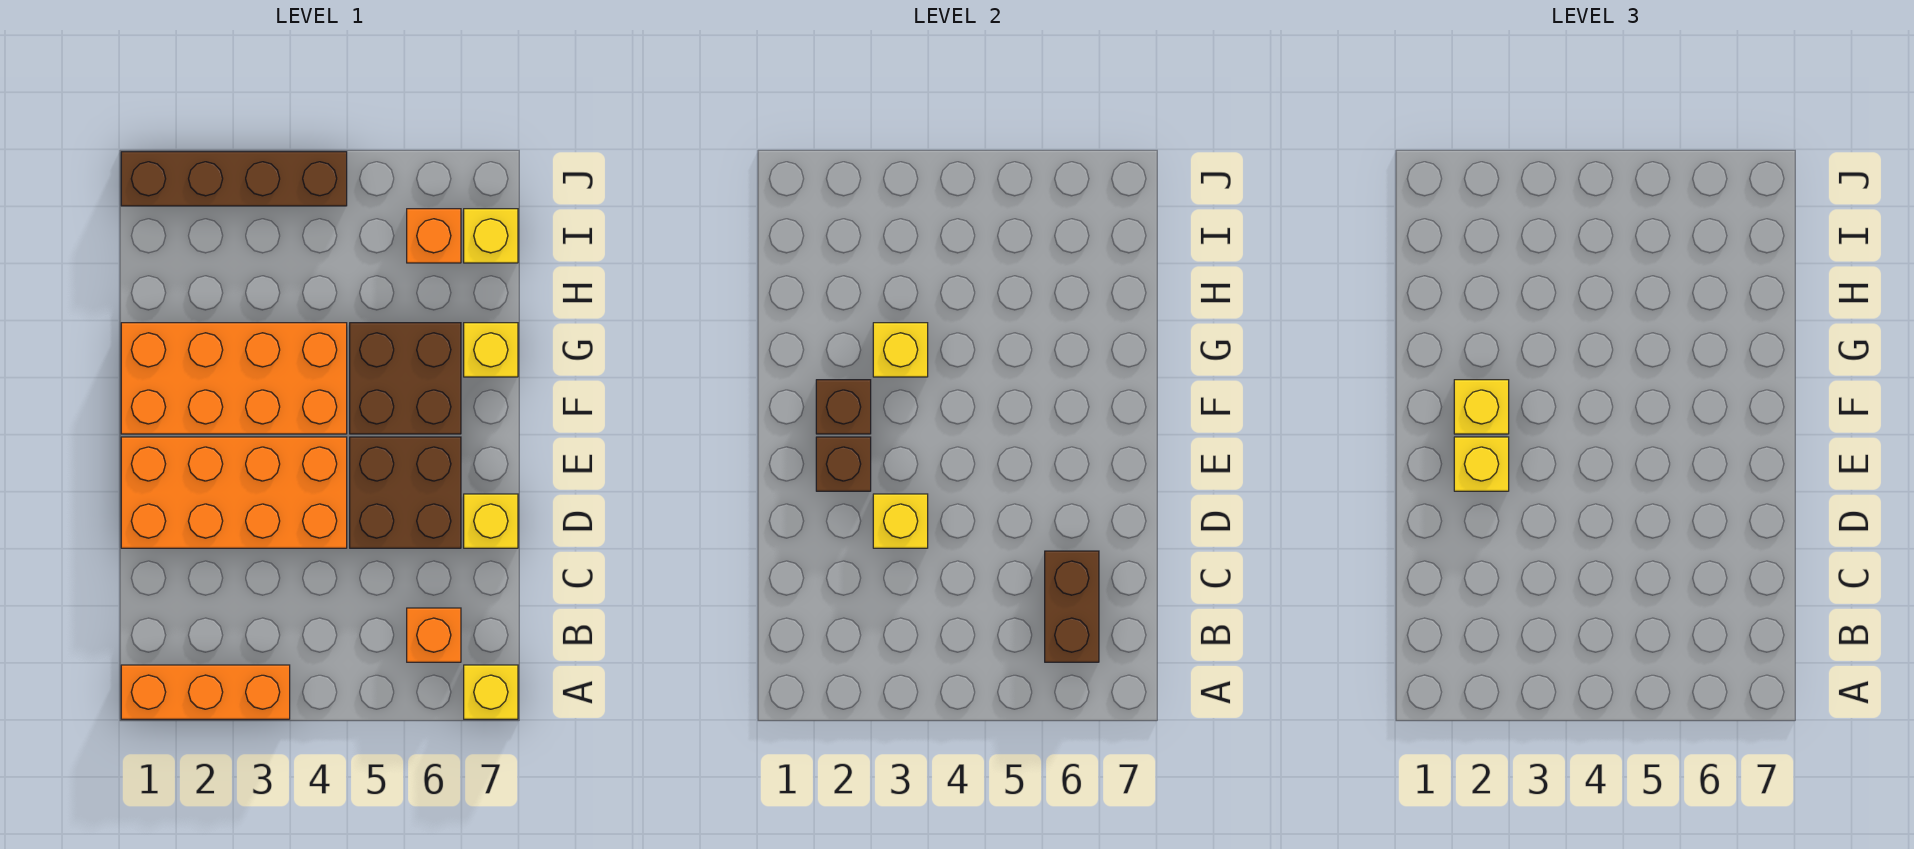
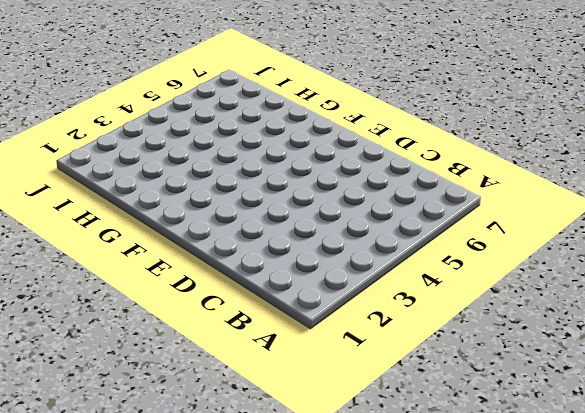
none -> orange brick A1:A3 level 1
none -> yellow brick A7 level 1
none -> orange brick B6 level 1

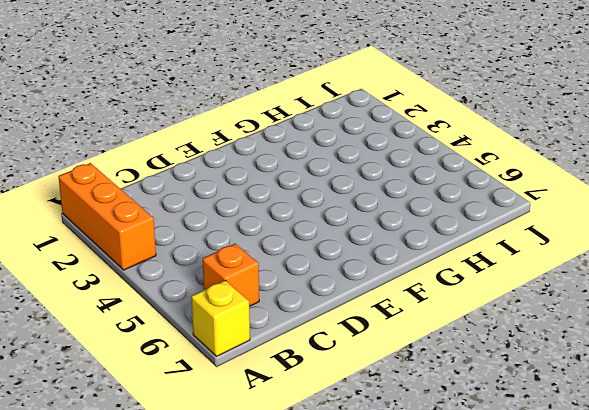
none -> orange brick D1:E4 level 1
none -> brown brick D5:E6 level 1
none -> yellow brick D7 level 1

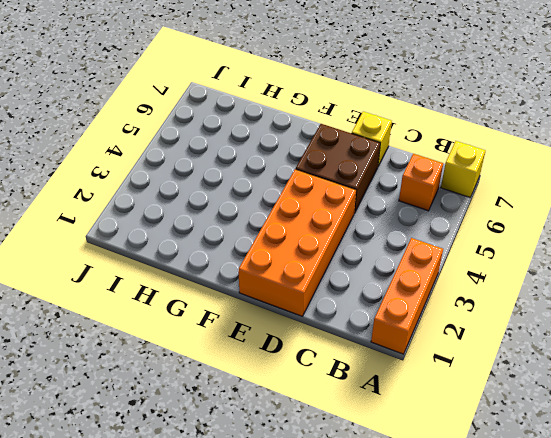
none -> orange brick F1:G4 level 1
none -> brown brick F5:G6 level 1
none -> yellow brick G7 level 1

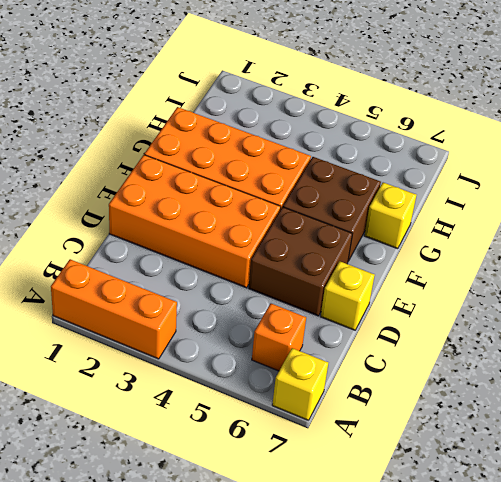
none -> orange brick I6 level 1
none -> yellow brick I7 level 1
none -> brown brick J1:J4 level 1

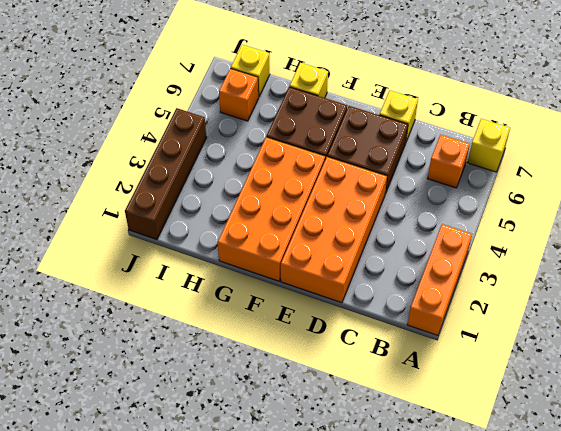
none -> brown brick B6:C6 level 2
none -> yellow brick D3 level 2
none -> brown brick E2 level 2

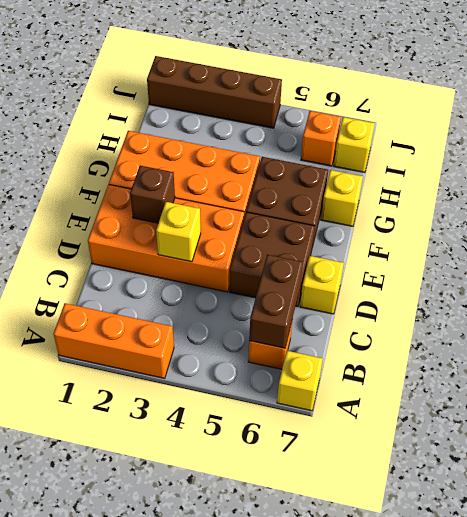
none -> brown brick F2 level 2
none -> yellow brick G3 level 2
none -> yellow brick E2 level 3

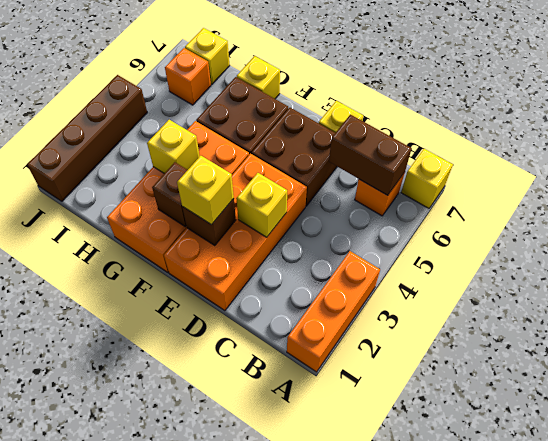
none -> yellow brick F2 level 3

